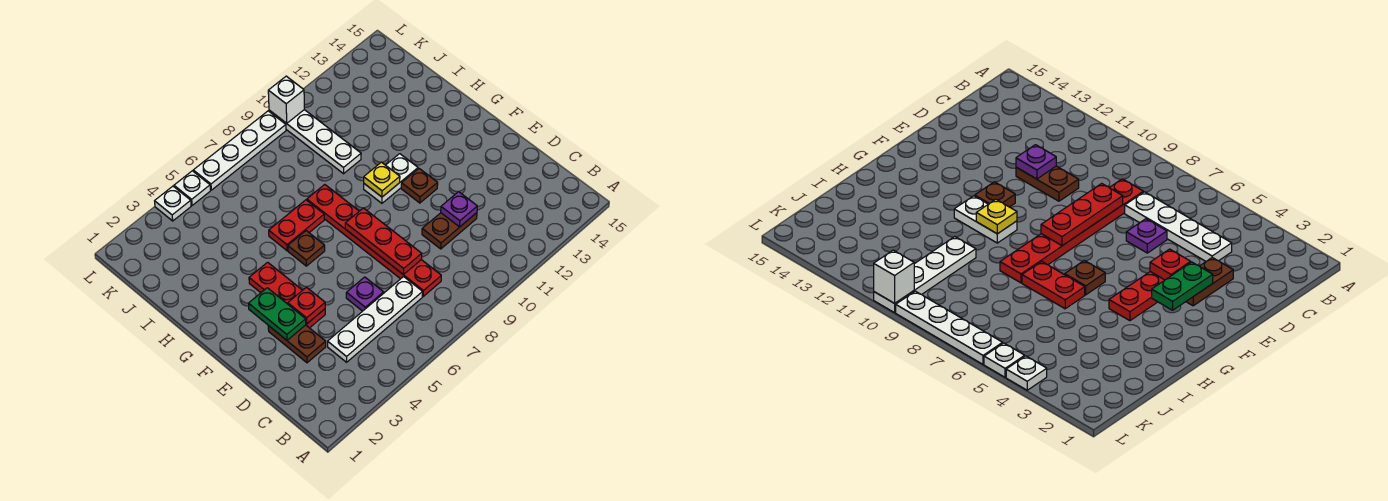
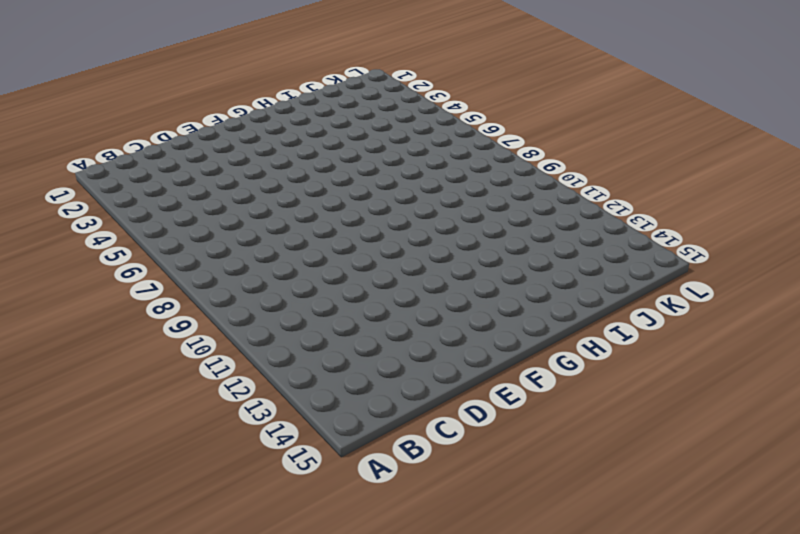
none -> white plate C4:C7 level 1
none -> red plate C8:H8 level 1
none -> brown plate D3:E3 level 1

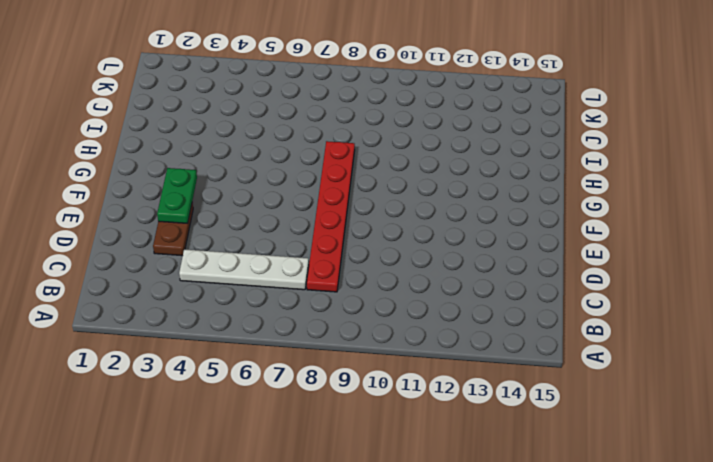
none -> purple plate D6 level 1
none -> brown plate D10:D11 level 1
none -> red plate E4:G4 level 1

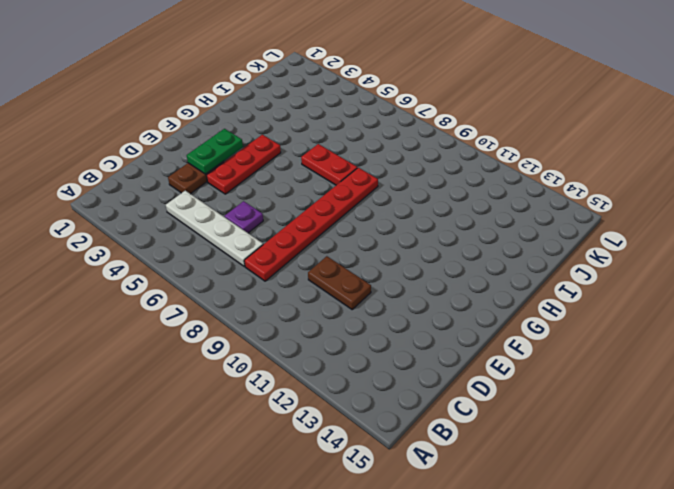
none -> brown plate F11 level 1
none -> brown plate G6 level 1
none -> white plate G10:G11 level 1

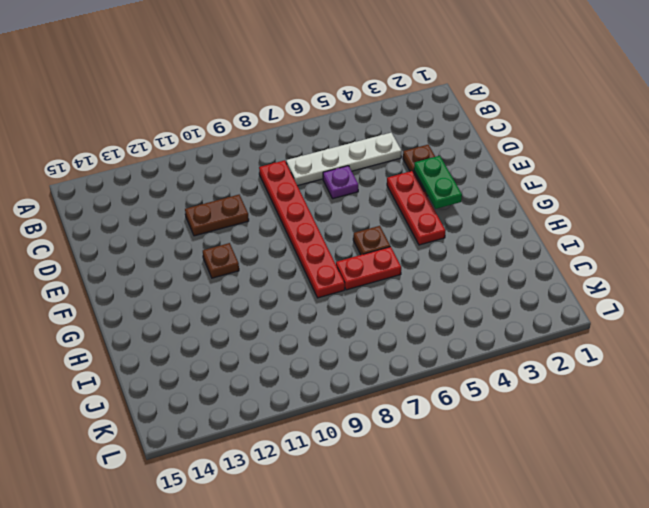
none -> white plate G10:G11 level 1
none -> white plate I10:L10 level 1
none -> white plate L4 level 1

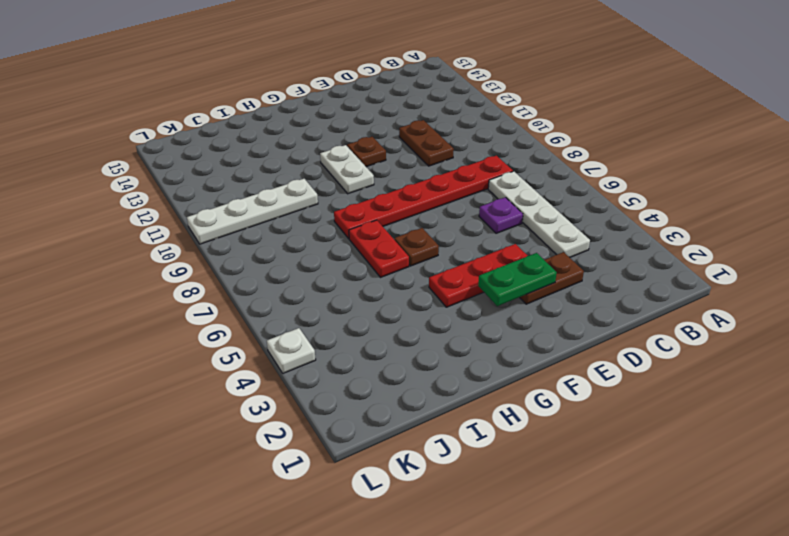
none -> white plate L5 level 1
none -> white plate L6:L9 level 1
none -> red plate D8:F8 level 2

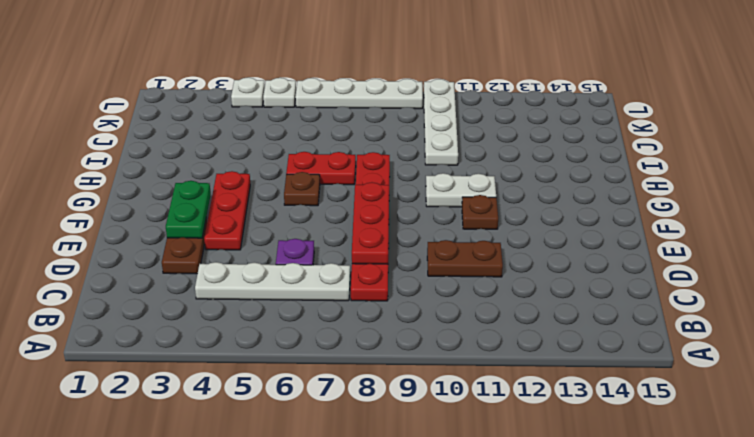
none -> purple plate D11 level 2
none -> red plate E4 level 2
none -> yellow plate G10 level 2

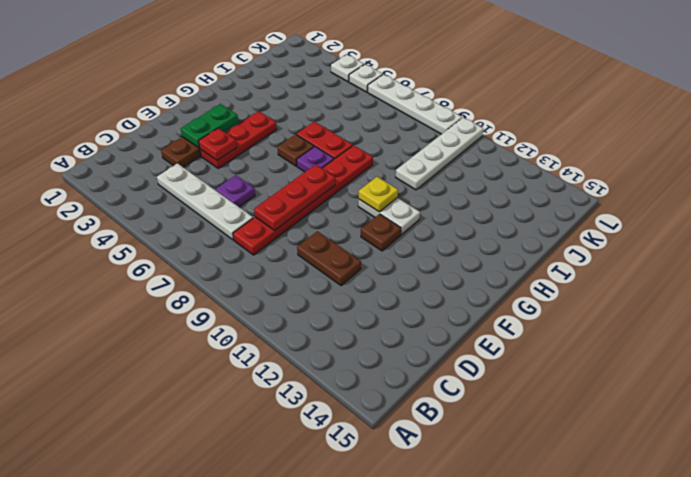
purple plate G7 level 1 -> purple plate D11 level 2
none -> white brick L10 level 2

